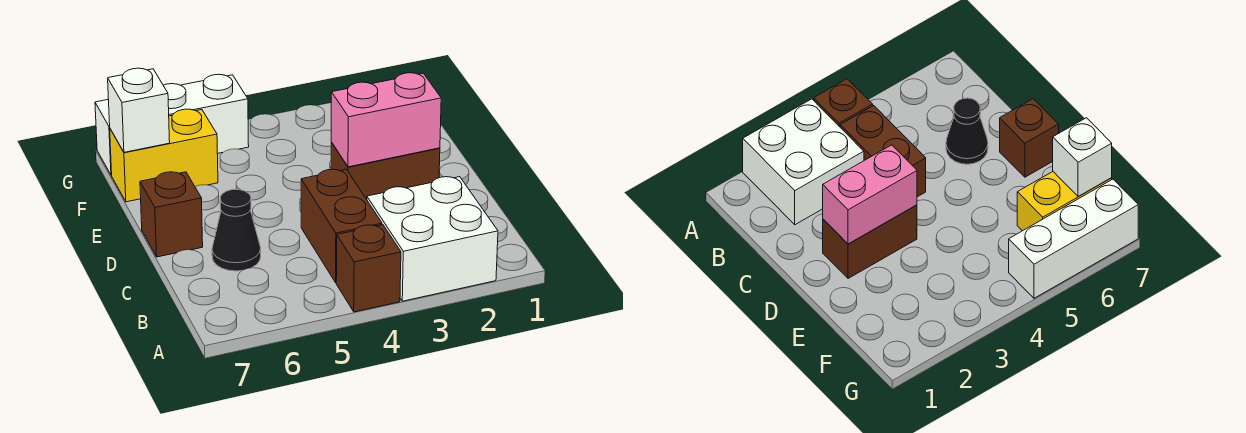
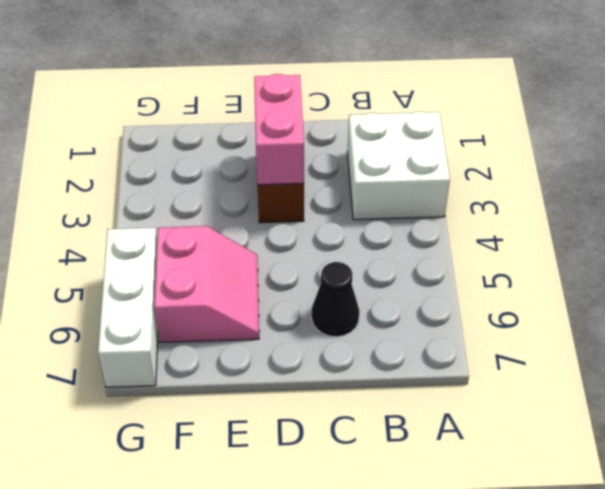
pink slope E5:F6 level 1 top F -> yellow brick F6:F7 level 1
none -> brown brick A4 level 1
none -> brown brick B4:C4 level 1

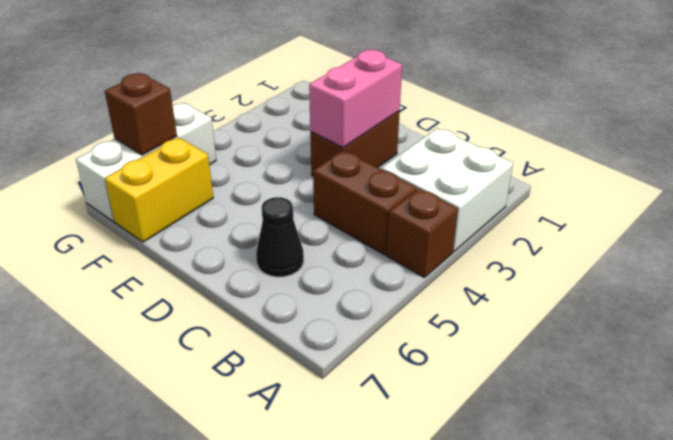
brown brick G6 level 2 -> brown brick D7 level 1
none -> white brick F7 level 2

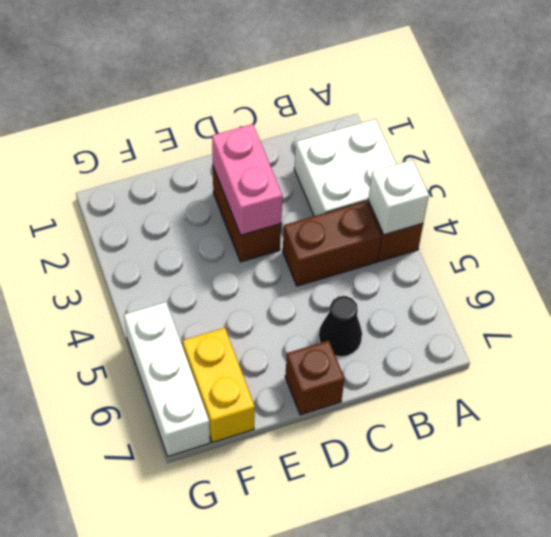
white brick A4 level 2 -> white brick F7 level 2

